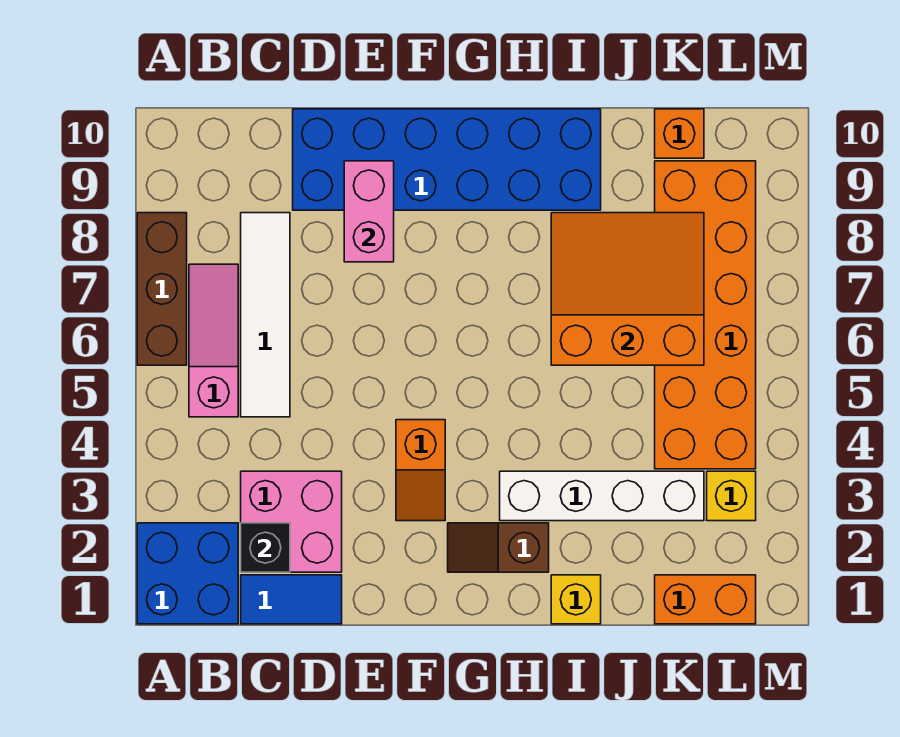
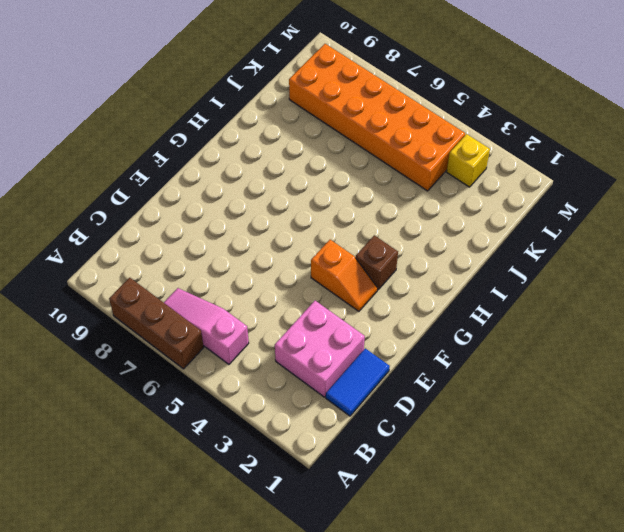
brown brick G3 level 1 -> none
none -> blue brick A1:B2 level 1
none -> white tile C5:C8 level 1
none -> blue brick D9:I10 level 1

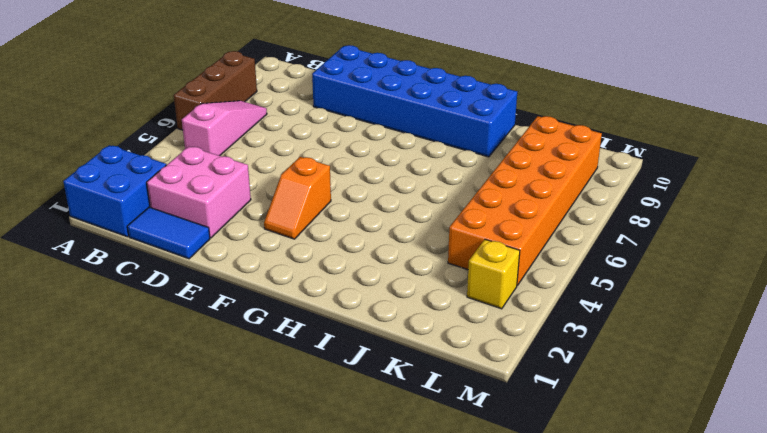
none -> white tile C5:C8 level 1
none -> brown slope G2:H2 level 1 top H
none -> white brick H3:K3 level 1

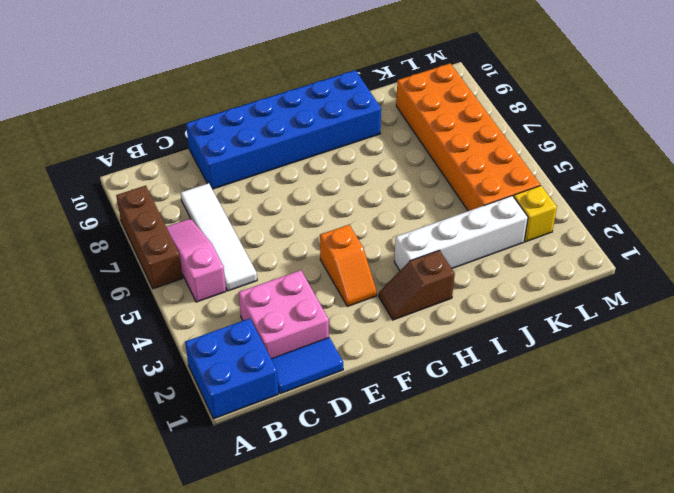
none -> yellow brick I1 level 1
none -> orange brick K1:L1 level 1
none -> orange brick K10 level 1

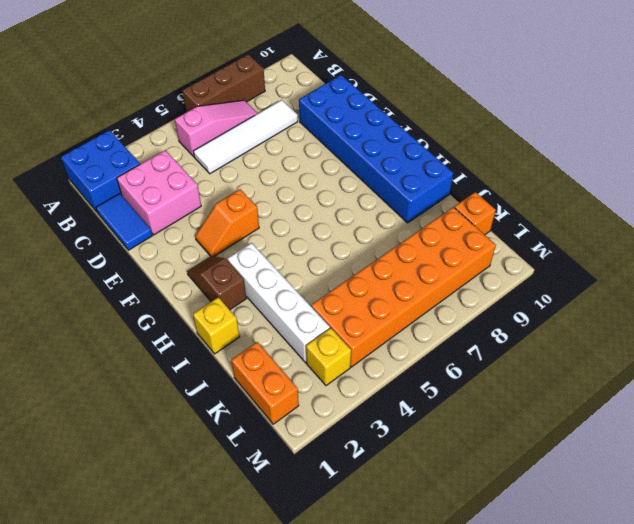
none -> black brick C2 level 2
none -> pink brick E8:E9 level 2
none -> orange slope I6:K8 level 2 top 6

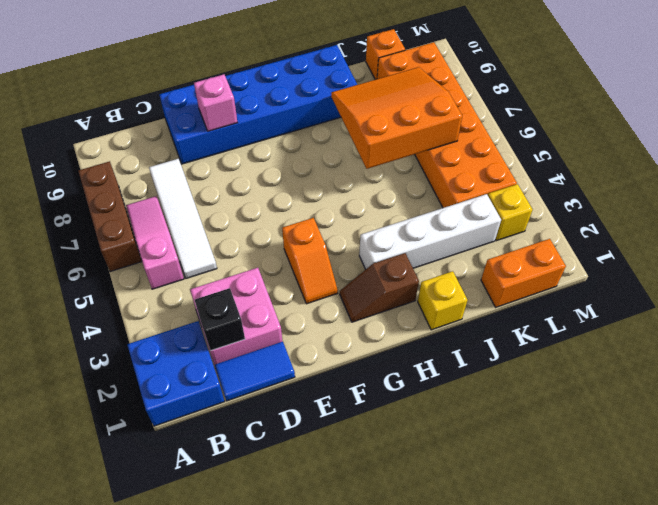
pink brick E9 level 2 -> pink brick E8:E9 level 2

